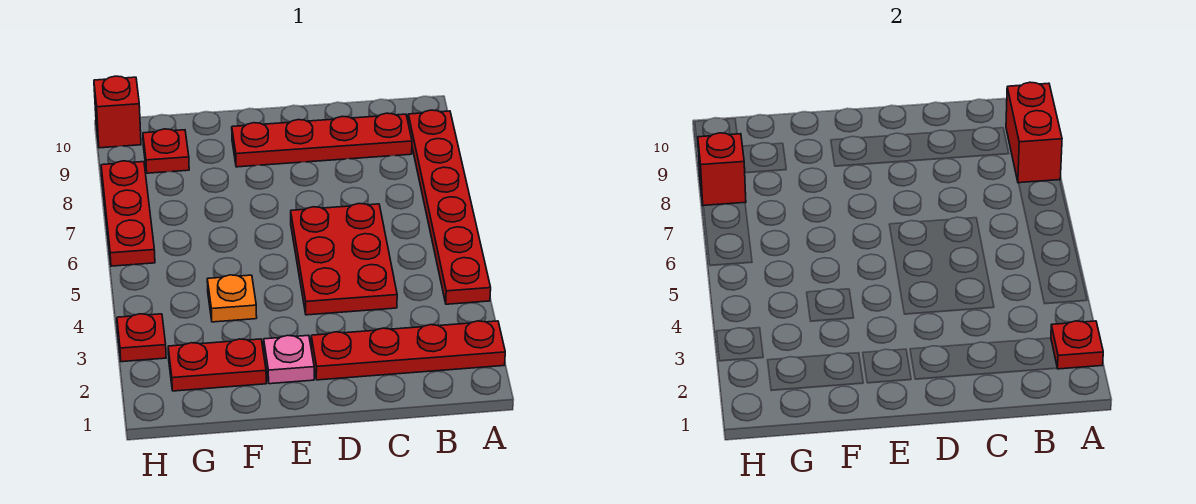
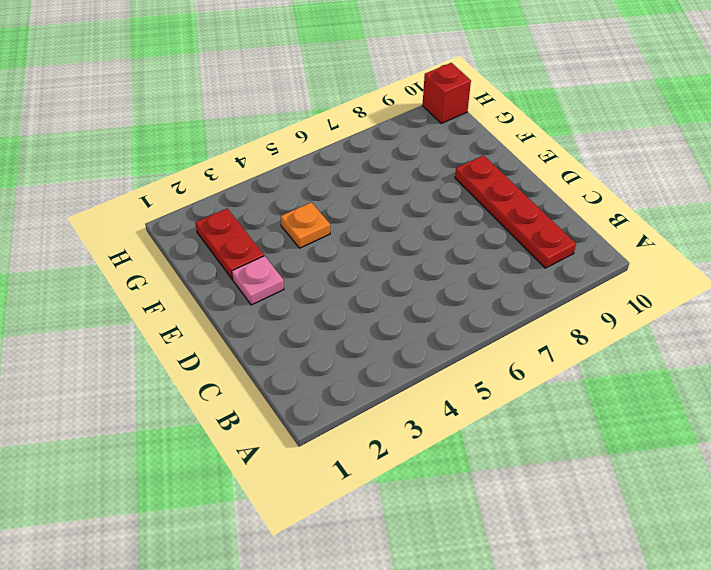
none -> red plate A2:D2 level 1
none -> red plate A4:A9 level 1
none -> red plate C4:D6 level 1

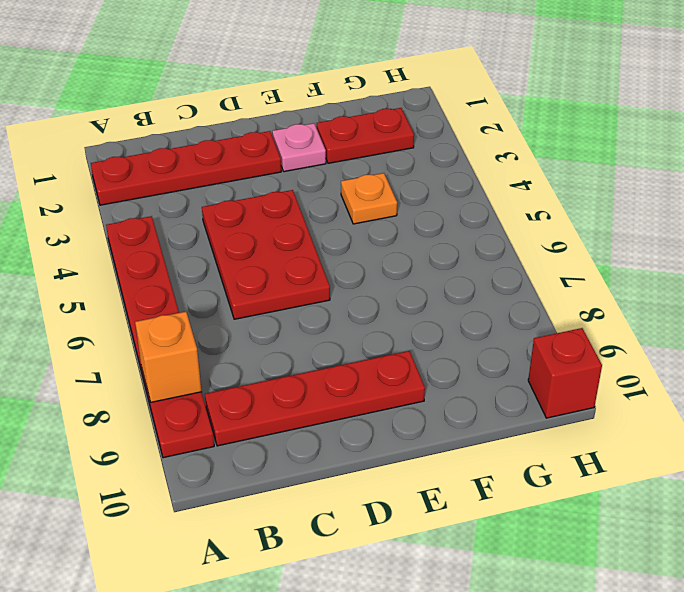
orange brick A8 level 2 -> red brick A8:A9 level 2
none -> red plate G9 level 1
none -> red plate H3 level 1
none -> red plate H6:H8 level 1

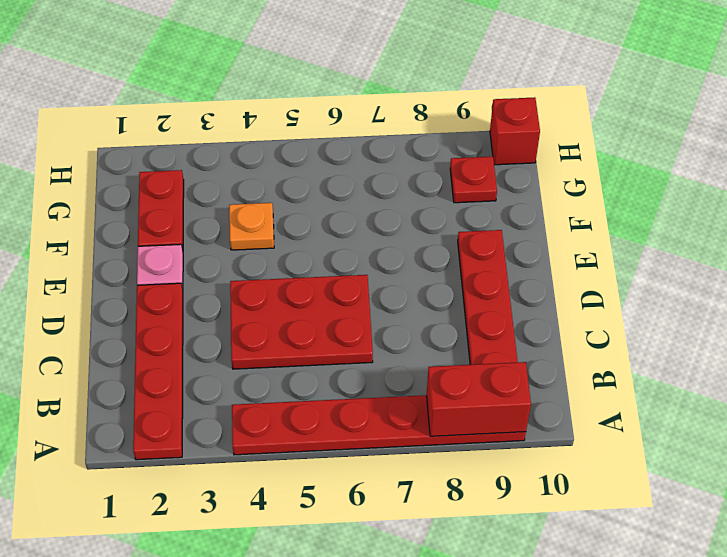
none -> red plate H3 level 1
none -> red plate H6:H8 level 1
none -> red plate A2 level 2

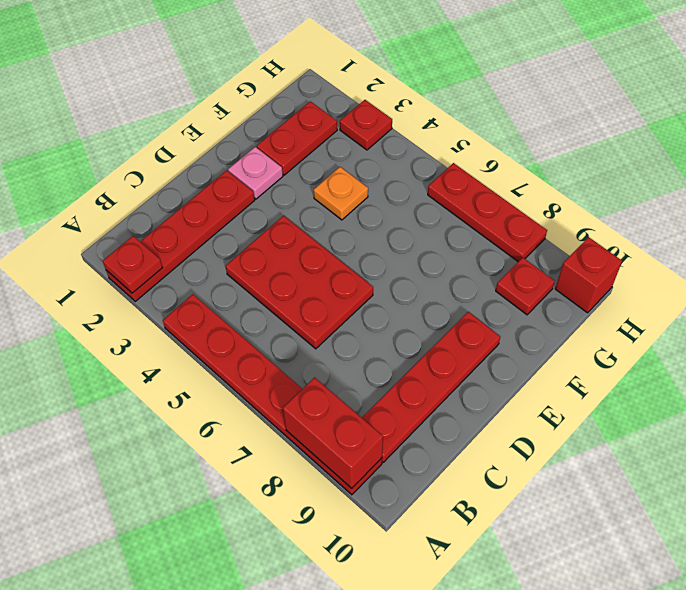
none -> red brick H8 level 2

